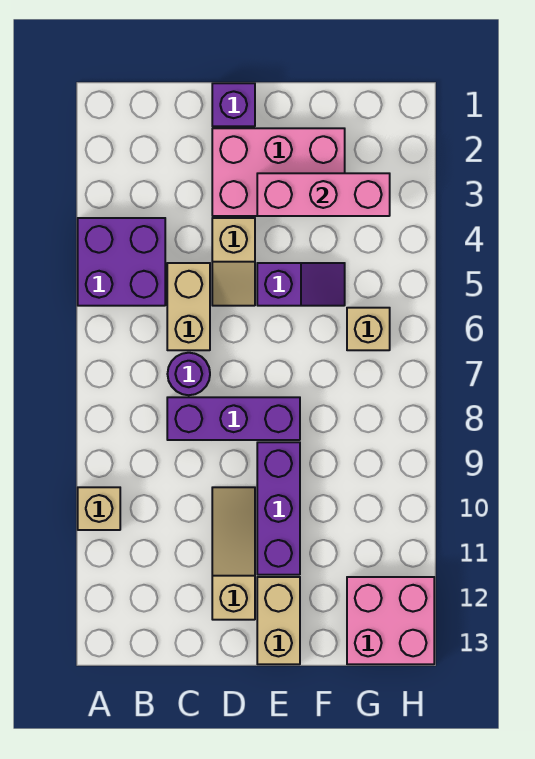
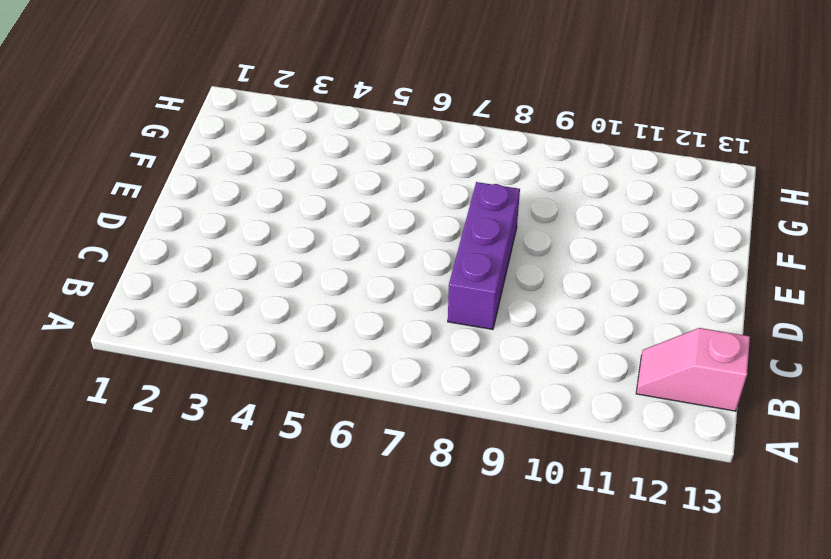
pink slope B12:B13 level 1 top 13 -> none
none -> purple brick A4:B5 level 1
none -> tan brick A10 level 1
none -> tan brick C5:C6 level 1

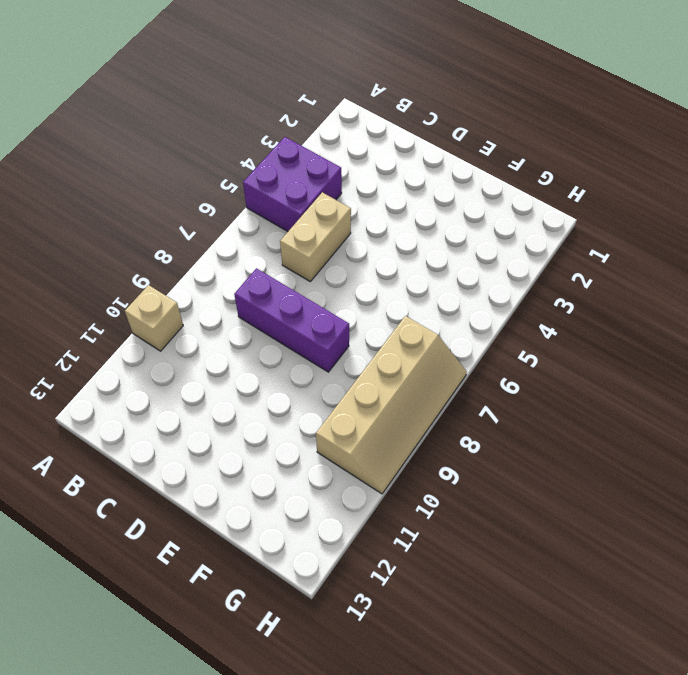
tan slope G7:H10 level 1 top G -> none
none -> purple round brick C7 level 1
none -> purple brick D1 level 1
none -> pink brick D2:F3 level 1

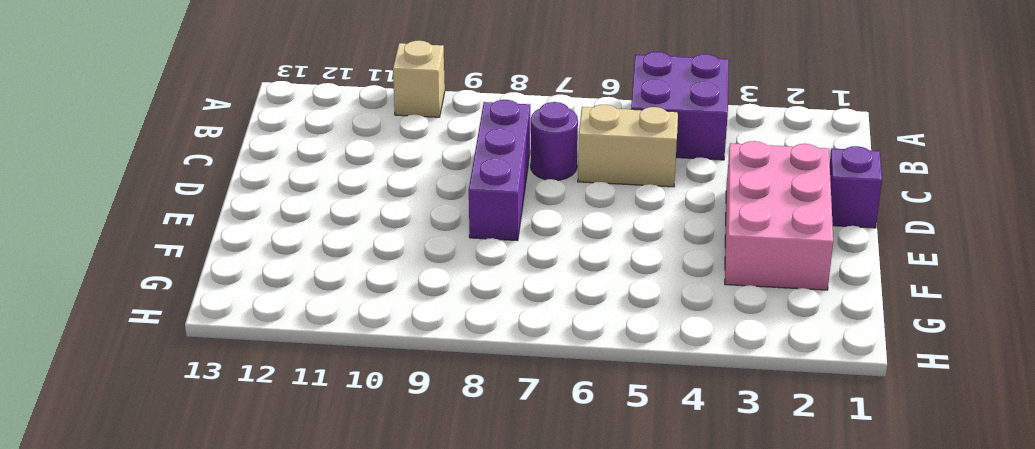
none -> tan slope D4:D5 level 1 top 4
none -> tan slope D10:D12 level 1 top 12
none -> purple slope E5:F5 level 1 top E

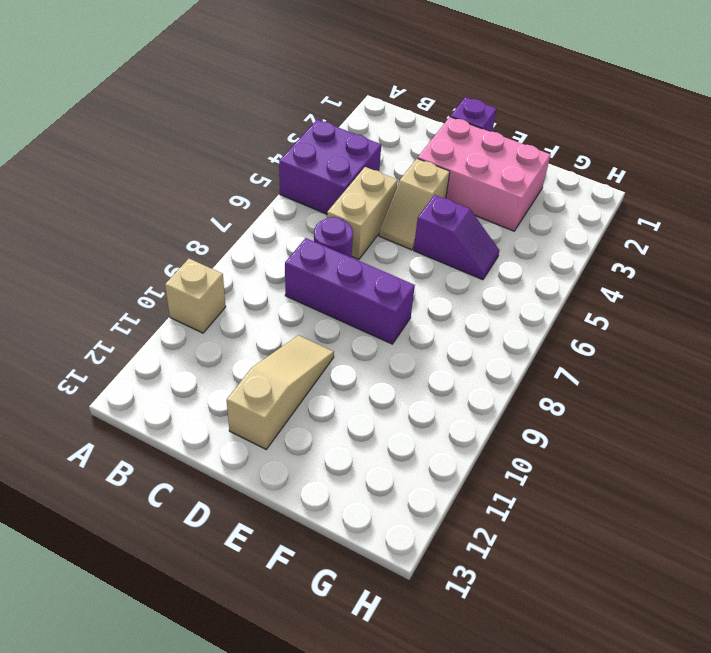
none -> purple brick E9:E11 level 1
none -> tan brick E12:E13 level 1
none -> tan brick G6 level 1

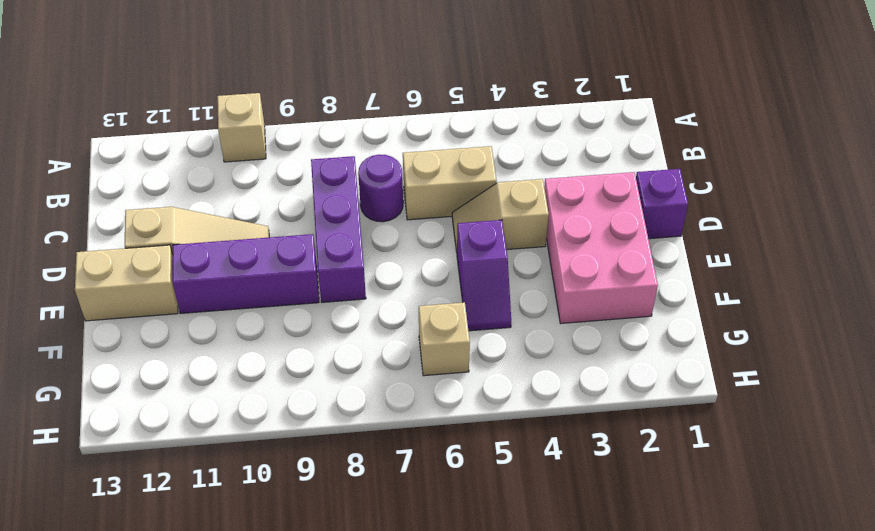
none -> purple brick A4:B5 level 1
none -> pink brick G12:H13 level 1
none -> pink brick E3:G3 level 2

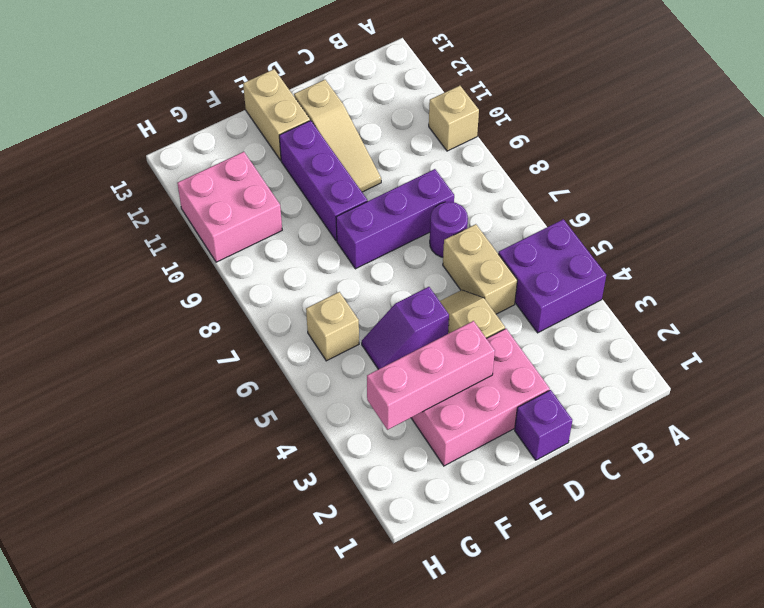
pink brick G10:H11 level 1 -> pink brick G12:H13 level 1

